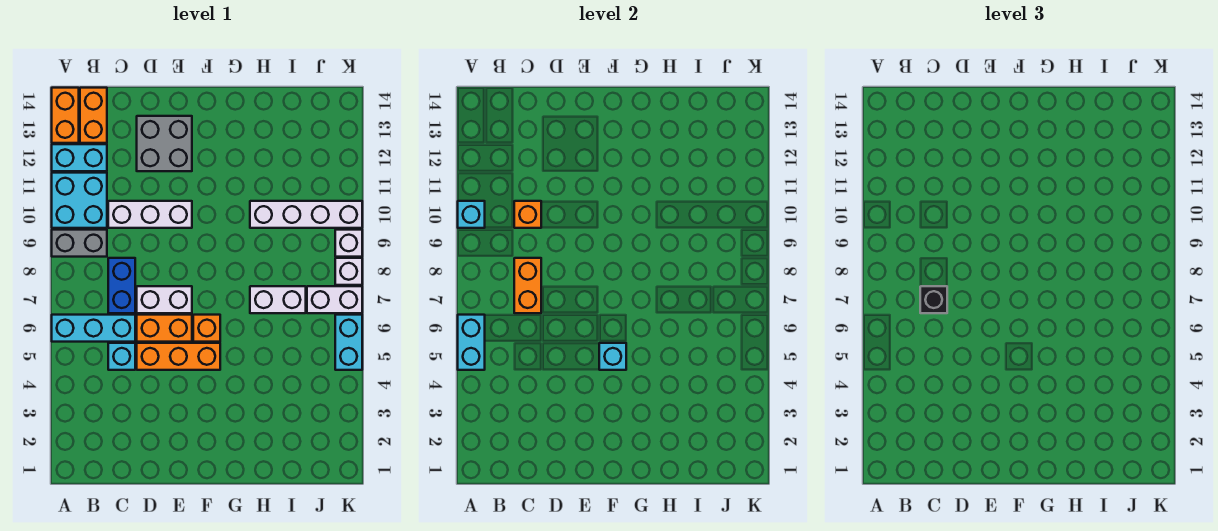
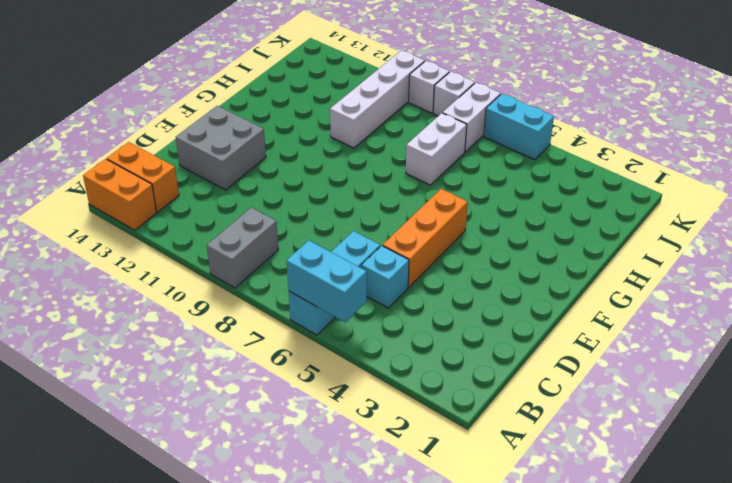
none -> cyan brick A10:B11 level 1
none -> cyan brick A12:B12 level 1
none -> blue brick C7:C8 level 1

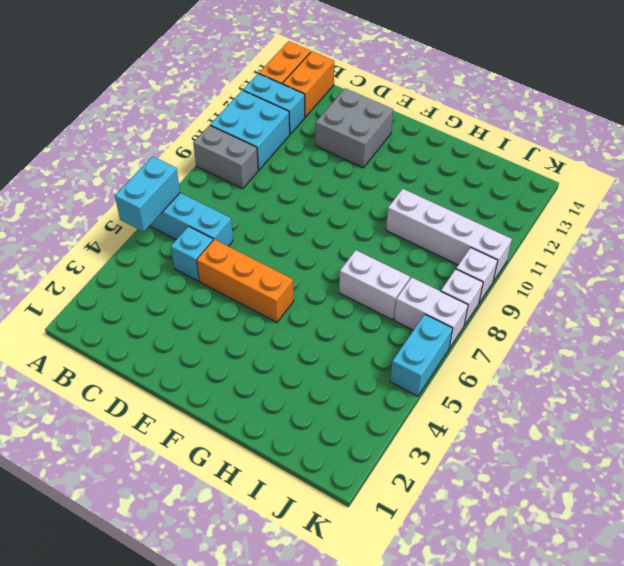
none -> blue brick C7:C8 level 1
none -> white brick C10:E10 level 1
none -> orange brick D6:E6 level 1

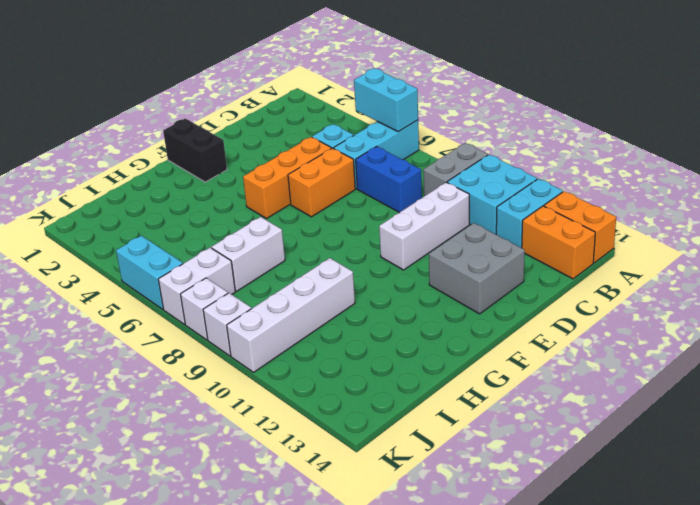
black brick F1:F2 level 1 -> none
none -> white brick D7:E7 level 1
none -> orange brick F6 level 1
none -> cyan brick A10 level 2

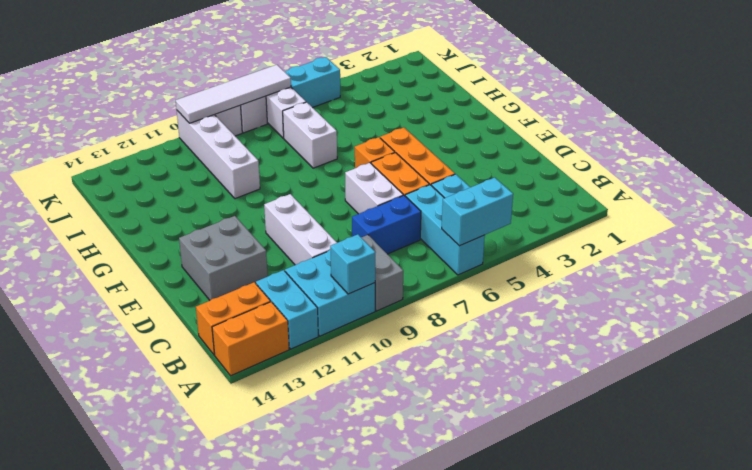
white tile K7:K10 level 2 -> none
none -> orange brick C7:C8 level 2
none -> orange brick C10 level 2
none -> cyan brick F5 level 2

